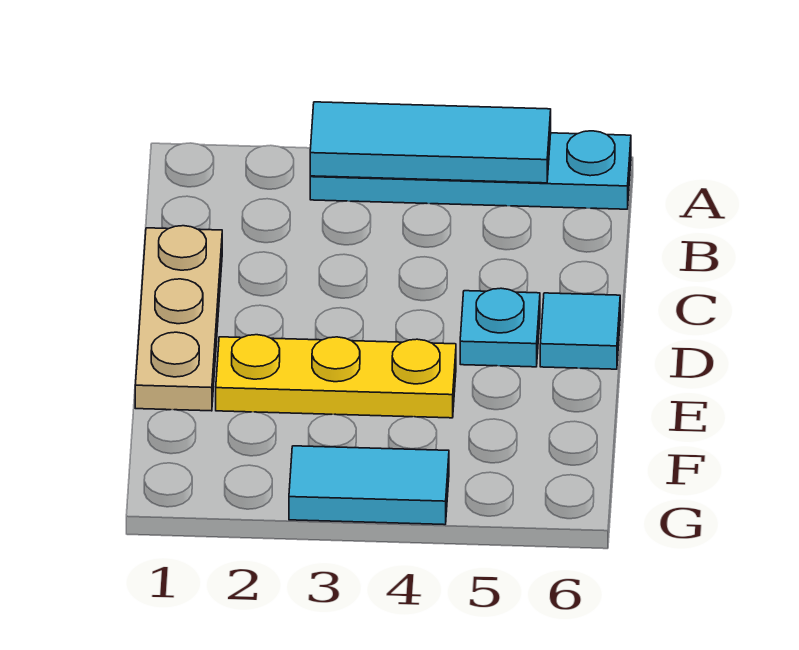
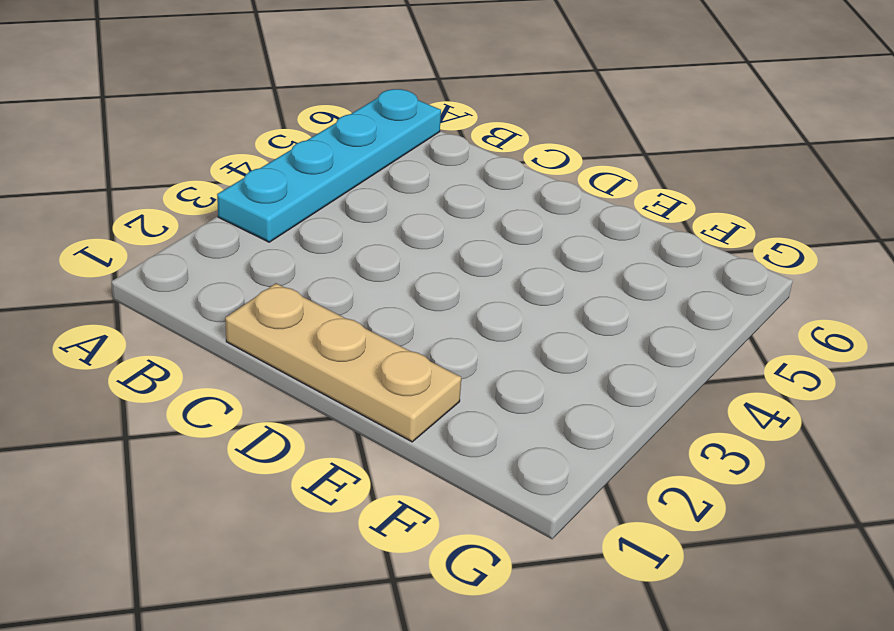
none -> cyan plate D5 level 1
none -> cyan tile D6 level 1

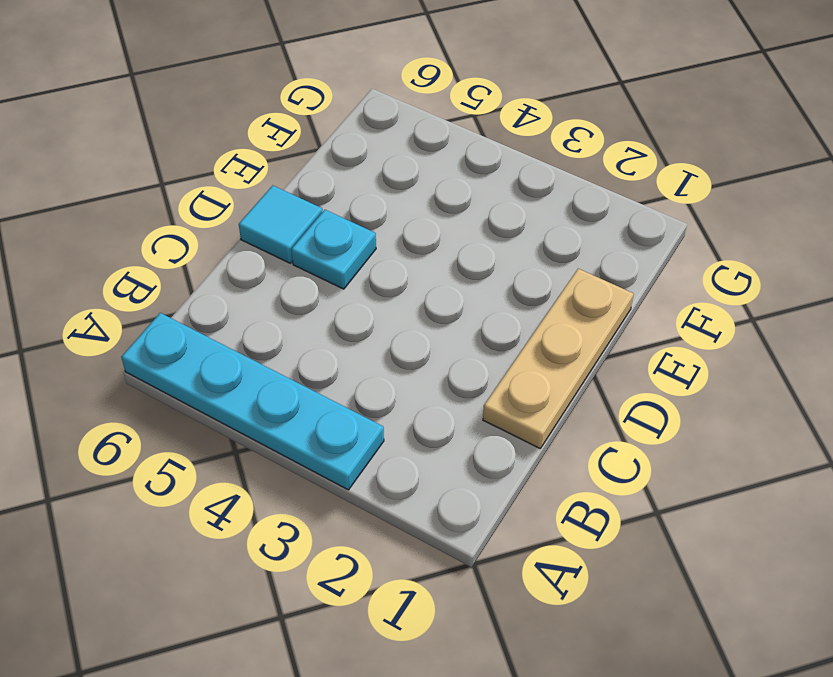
none -> yellow plate E2:E4 level 1
none -> cyan tile G3:G4 level 1

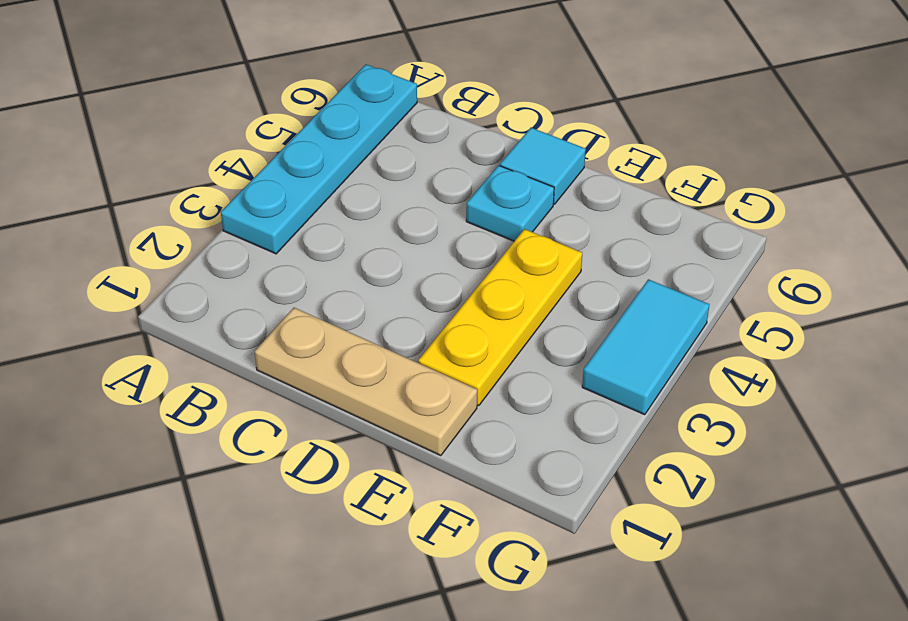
none -> cyan tile A3:A5 level 2

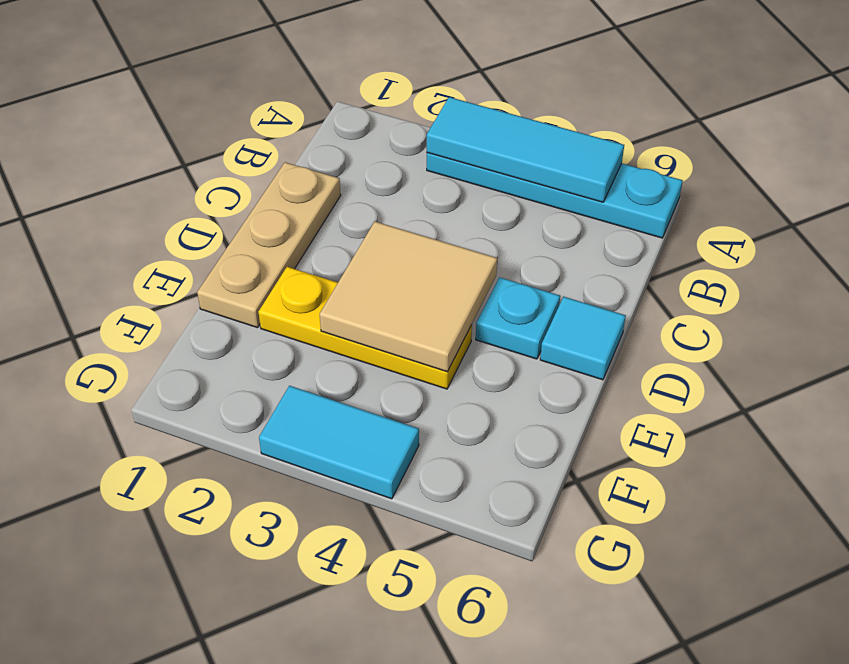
tan tile D3:E4 level 2 -> none

